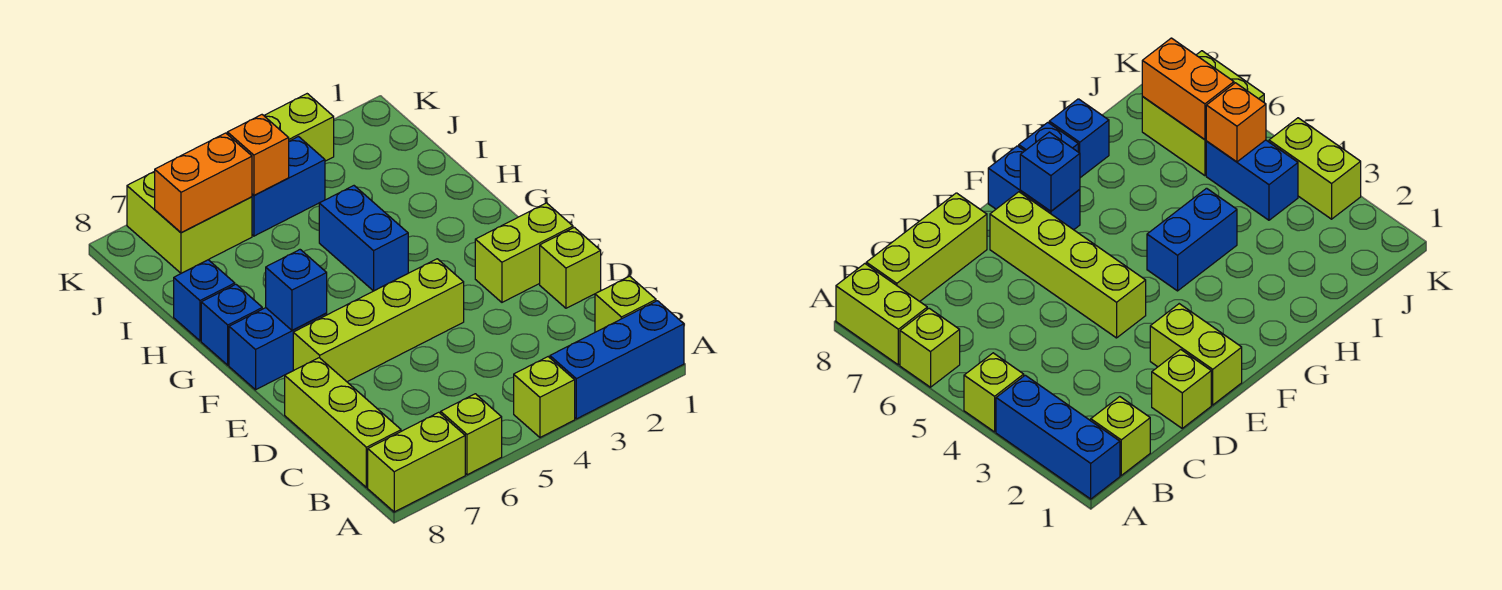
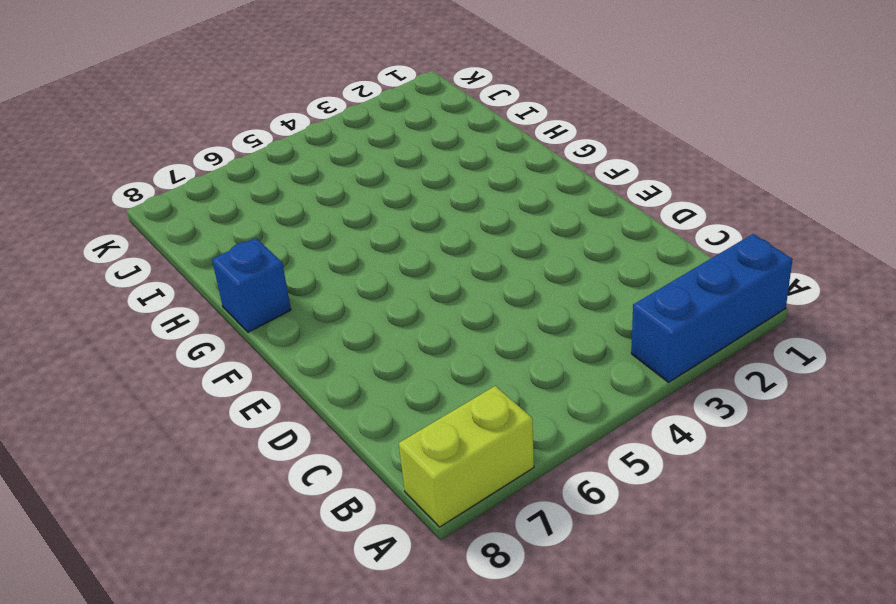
none -> lime brick A4 level 1
none -> lime brick A6 level 1
none -> lime brick B1 level 1

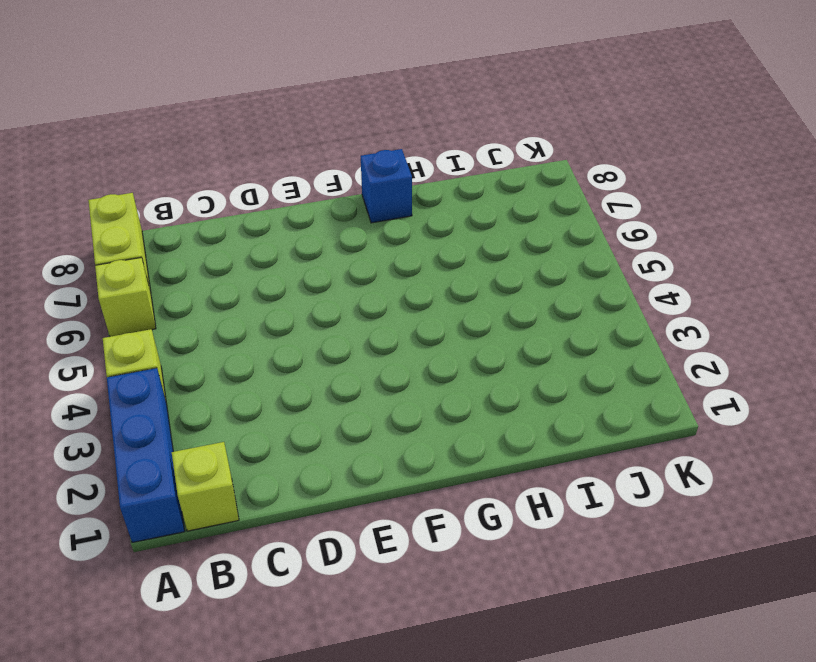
none -> lime brick B8:D8 level 1
none -> lime brick D1 level 1
none -> lime brick E1:E2 level 1

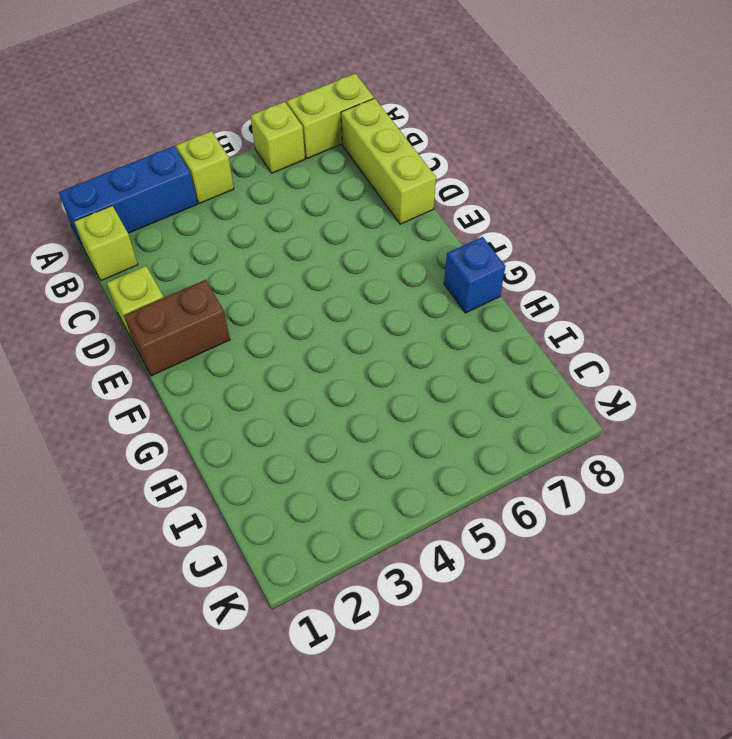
brown brick E1:E2 level 1 -> lime brick E1:E2 level 1
none -> lime brick E4:E7 level 1
none -> blue brick F7:F8 level 1
none -> blue brick G4:H4 level 1

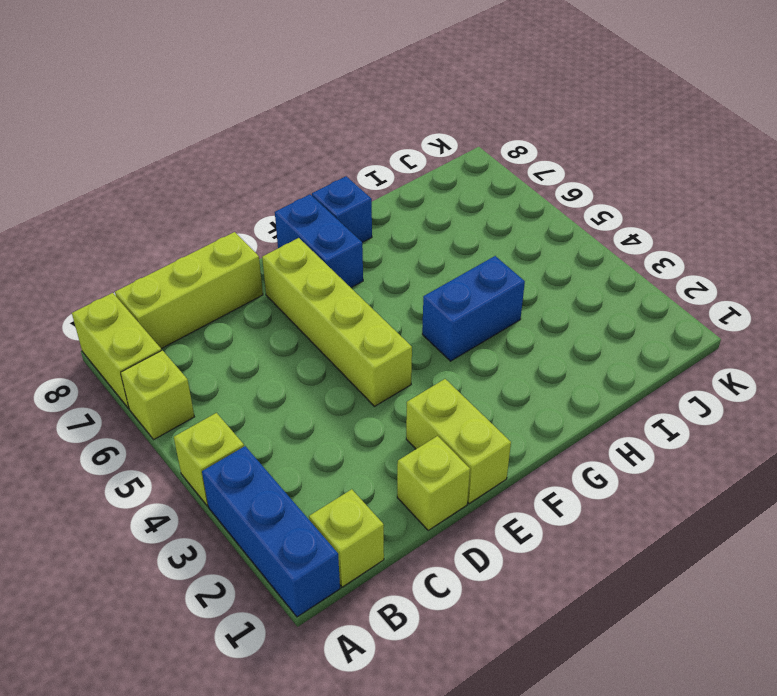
none -> blue brick H8 level 1
none -> blue brick J4:J5 level 1
none -> lime brick J6:K7 level 1

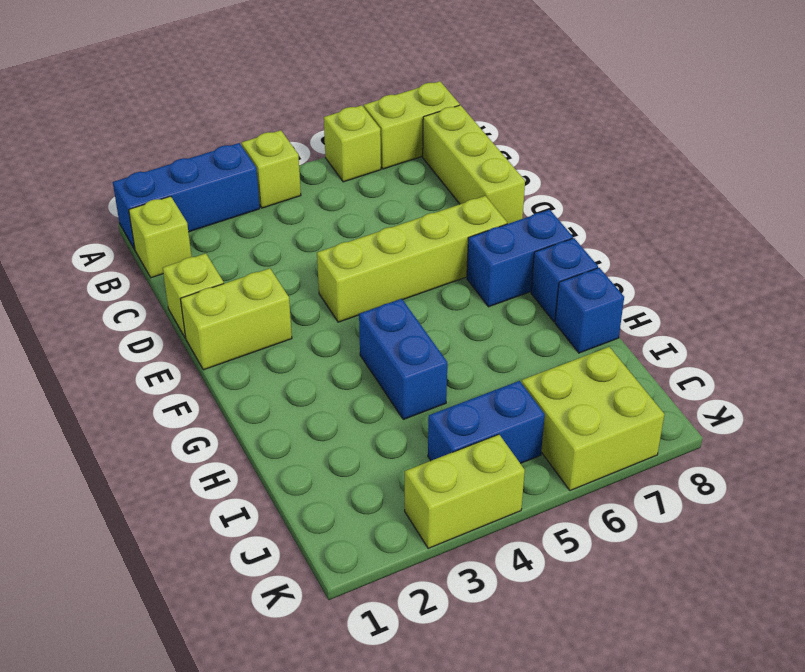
none -> blue brick F7 level 2
none -> orange brick J5 level 2
none -> orange brick J6:J7 level 2

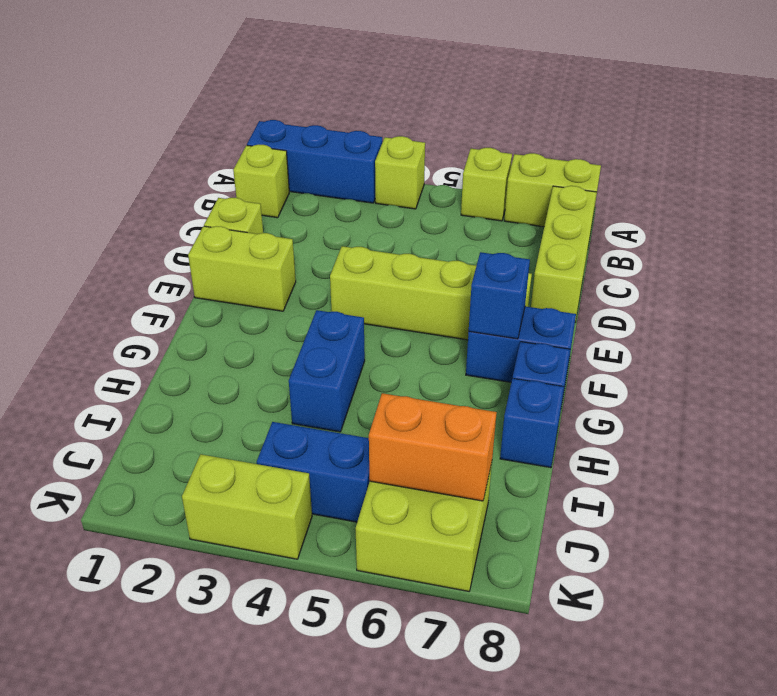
none -> orange brick J5 level 2

